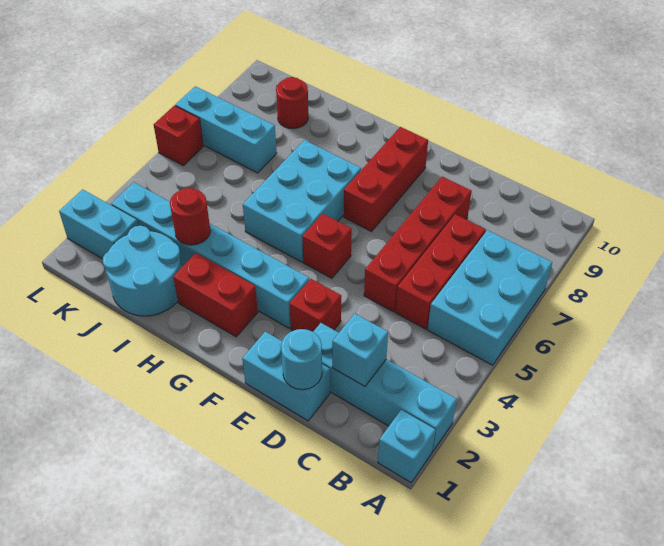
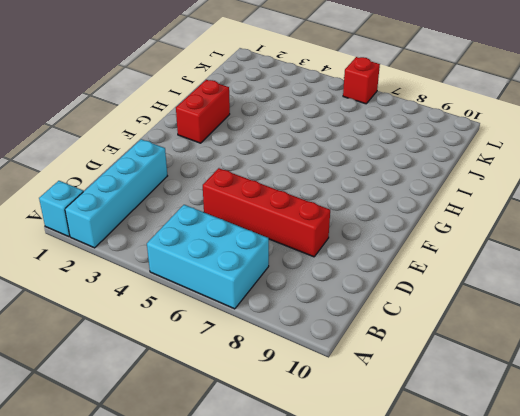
none -> red brick C5:C7 level 1
none -> cyan brick D1:E1 level 1
none -> red brick E3 level 1

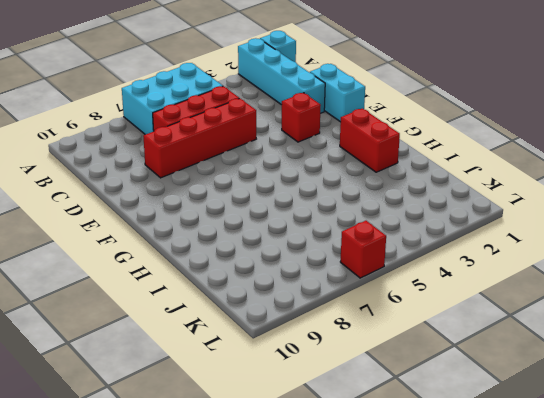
none -> cyan brick F3:K3 level 1
none -> red brick F5 level 1
none -> red brick F7:F9 level 1

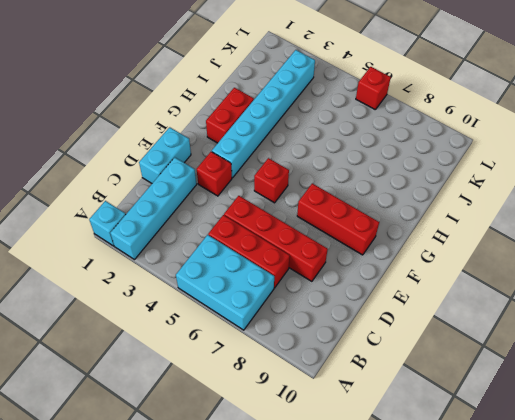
none -> cyan brick G5:H7 level 1
none -> cyan round brick I1:J2 level 1
none -> cyan brick J7:L7 level 1

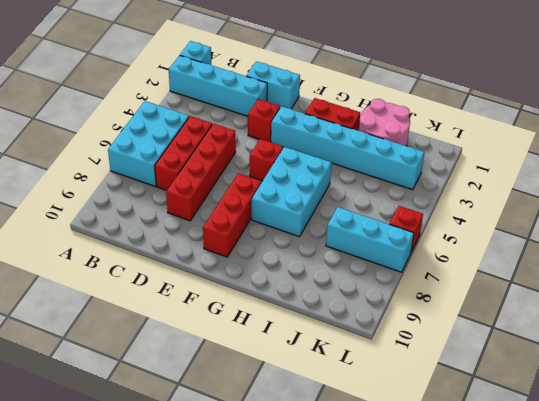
pink round brick I1:J2 level 1 -> cyan round brick I1:J2 level 1
none -> red round brick J9 level 1
none -> cyan brick K2:L2 level 1
none -> cyan brick C2 level 2

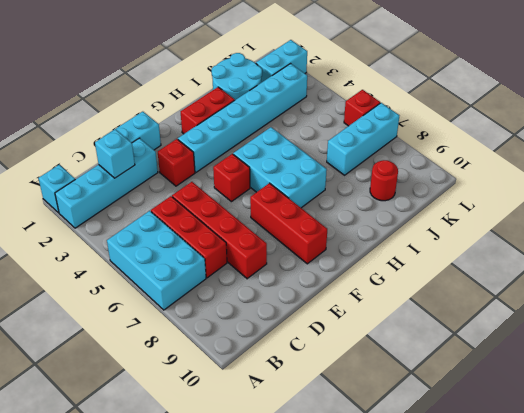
none -> cyan round brick D1 level 2
none -> red round brick I3 level 2

